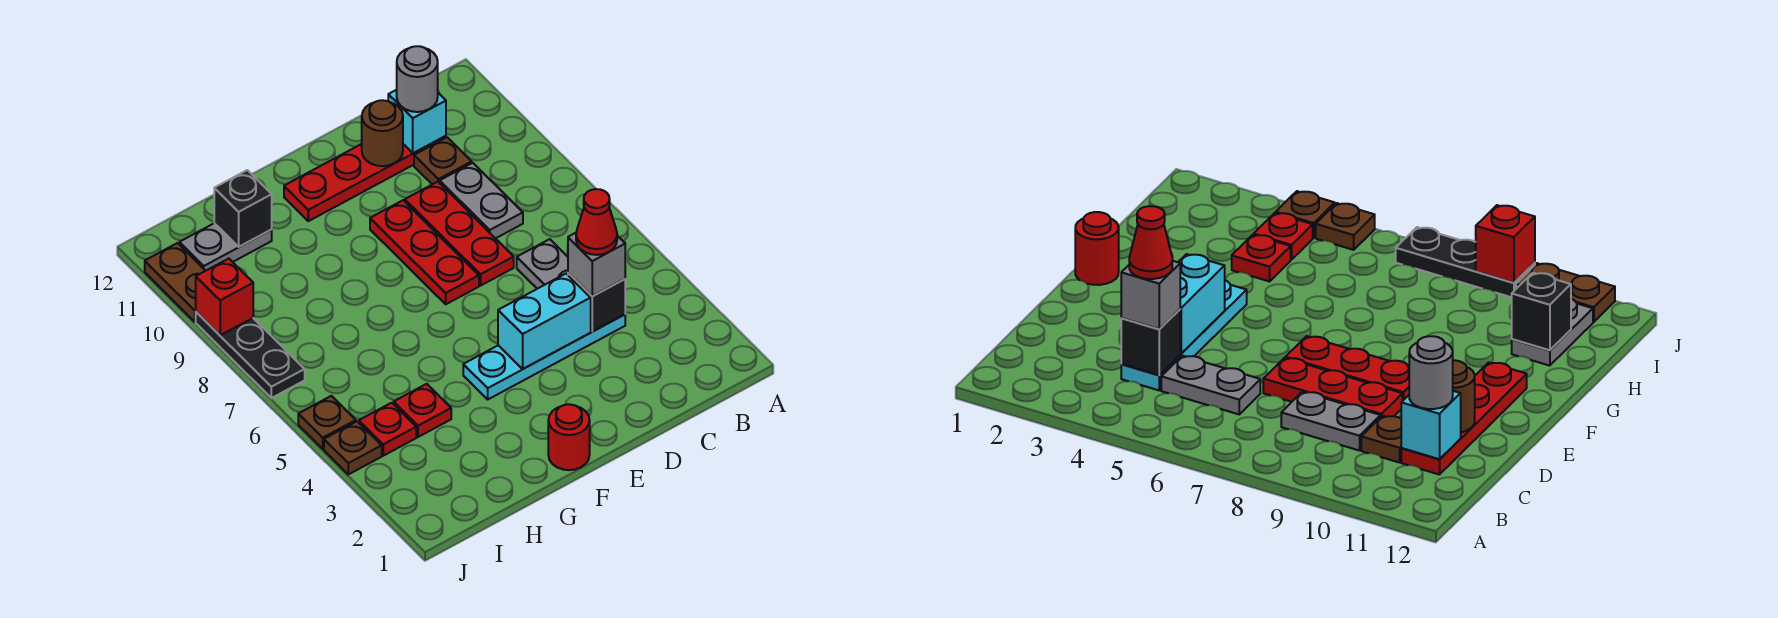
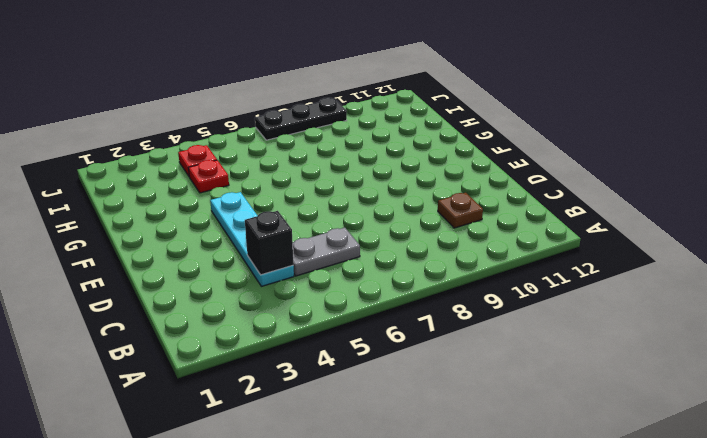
none -> grey plate C8:C9 level 1
none -> red plate C11:F11 level 1
none -> red plate D7:D9 level 1

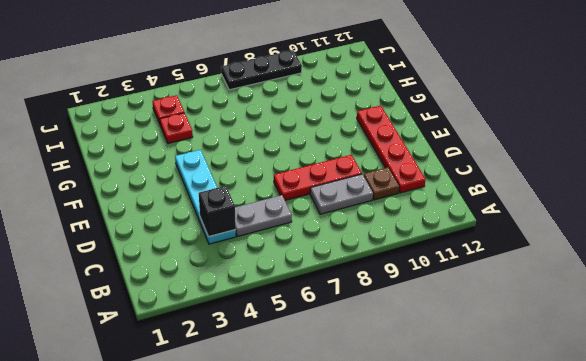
none -> red plate E7:E9 level 1
none -> red round brick F1 level 1
none -> grey plate H11:I11 level 1

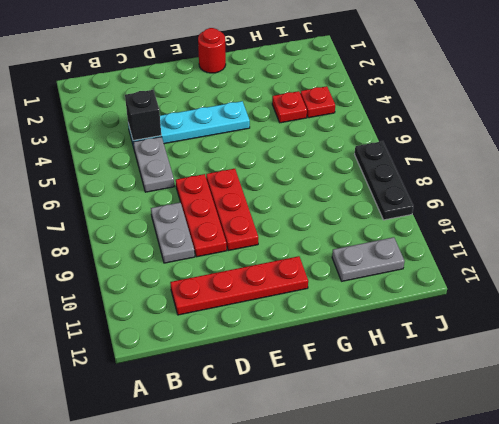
none -> brown plate C10 level 1
none -> brown plate J4 level 1
none -> brown plate J5 level 1

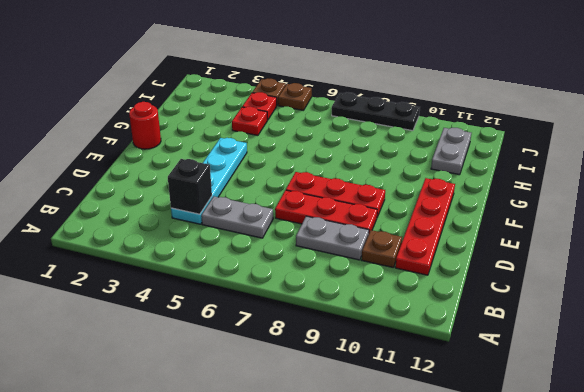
none -> brown plate J10:J11 level 1
none -> cyan brick C11 level 2
none -> cyan brick D4:E4 level 2

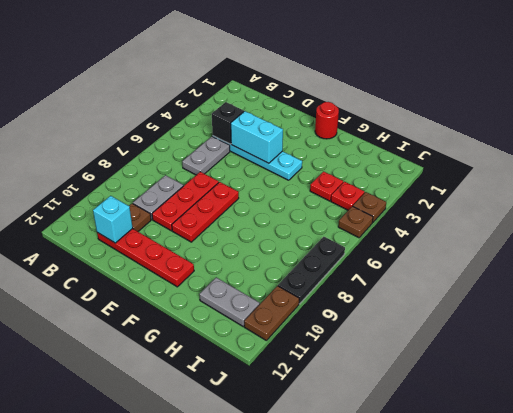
none -> brown round brick D11 level 2
none -> black brick H11 level 2
none -> red brick J9 level 2

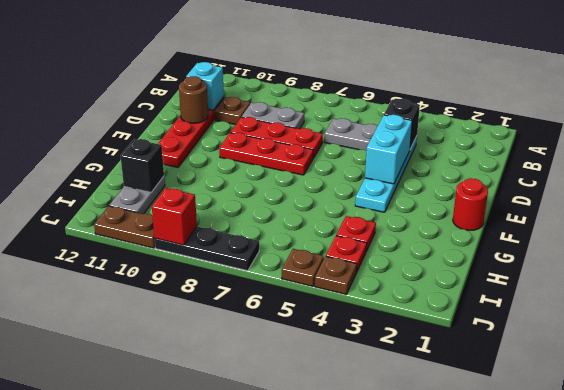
none -> grey brick C4 level 3
none -> grey round brick C11 level 3
none -> red cone C4 level 4

